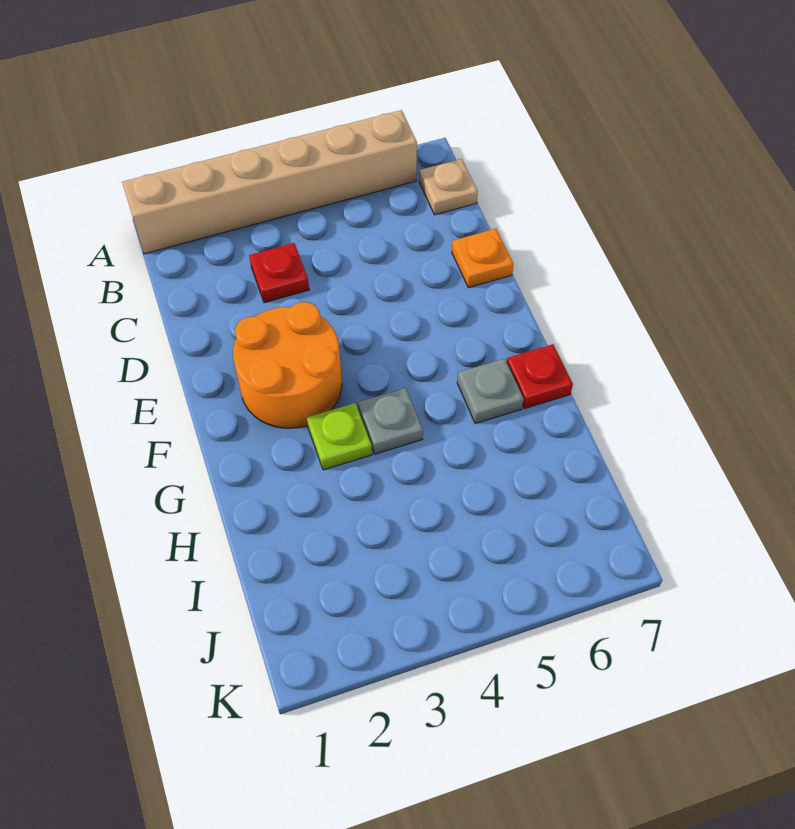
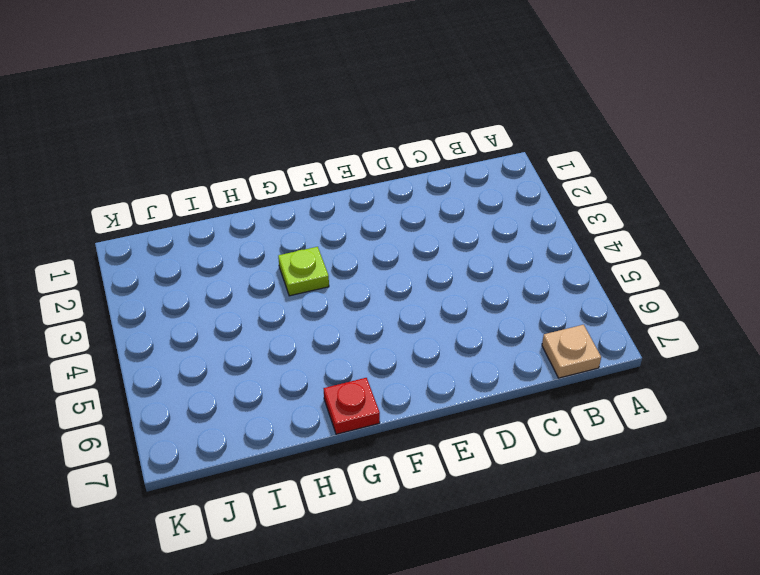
none -> tan brick A1:A6 level 1
none -> red plate C3 level 1

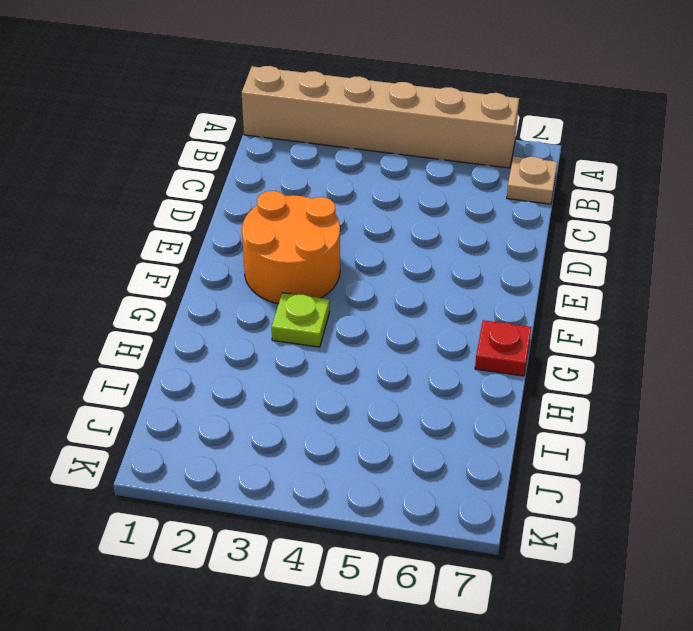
none -> red plate C3 level 1
none -> orange plate D7 level 1

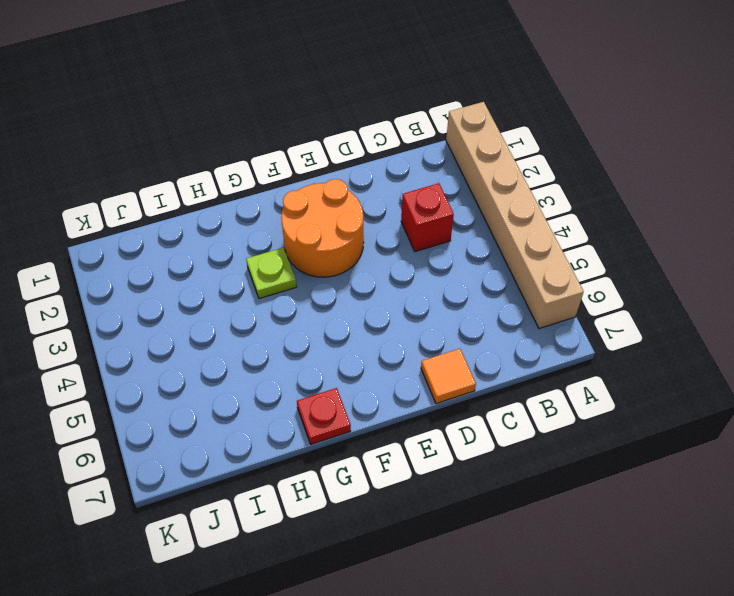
red brick C3 level 1 -> red plate C3 level 1
orange tile D7 level 1 -> orange plate D7 level 1
none -> tan plate B7 level 1
none -> grey plate G4 level 1

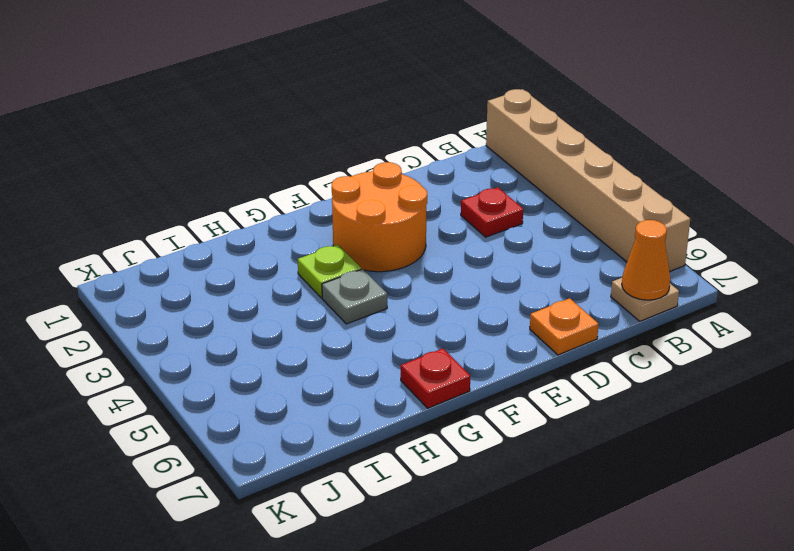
orange cone B7 level 2 -> none
none -> grey plate G6 level 1

